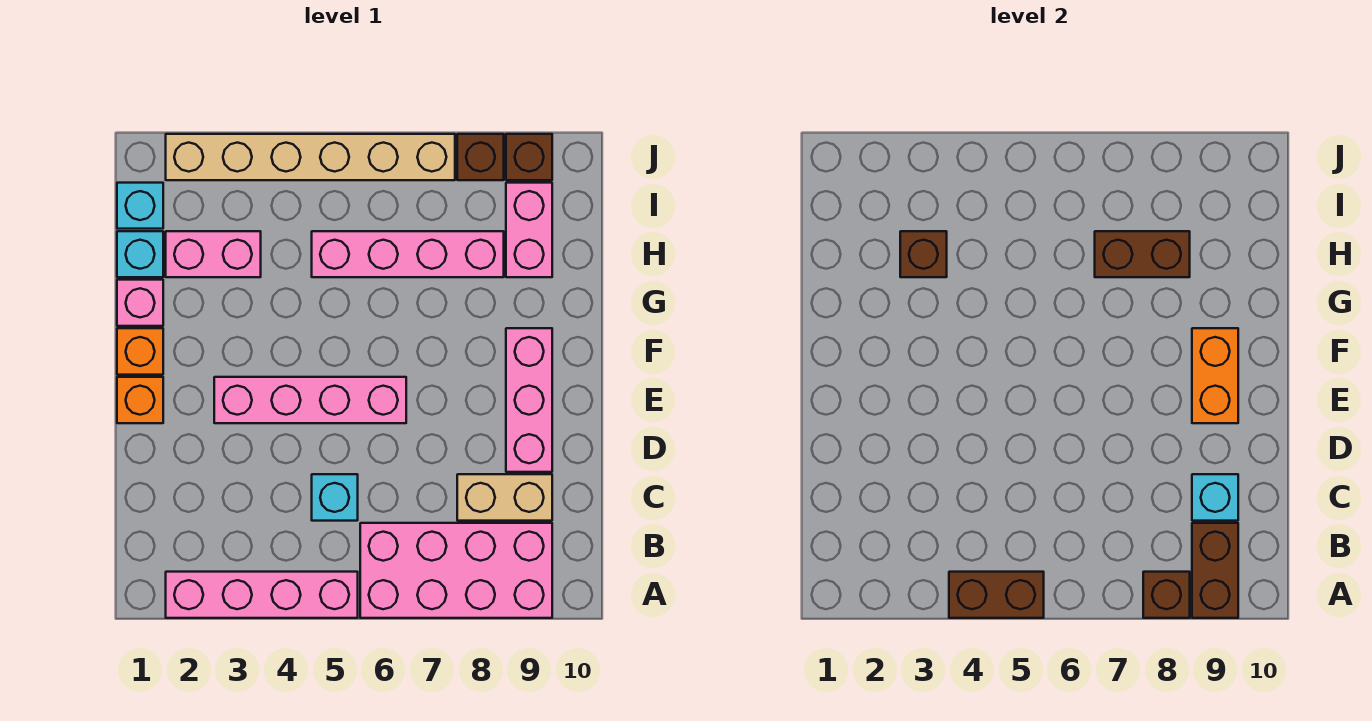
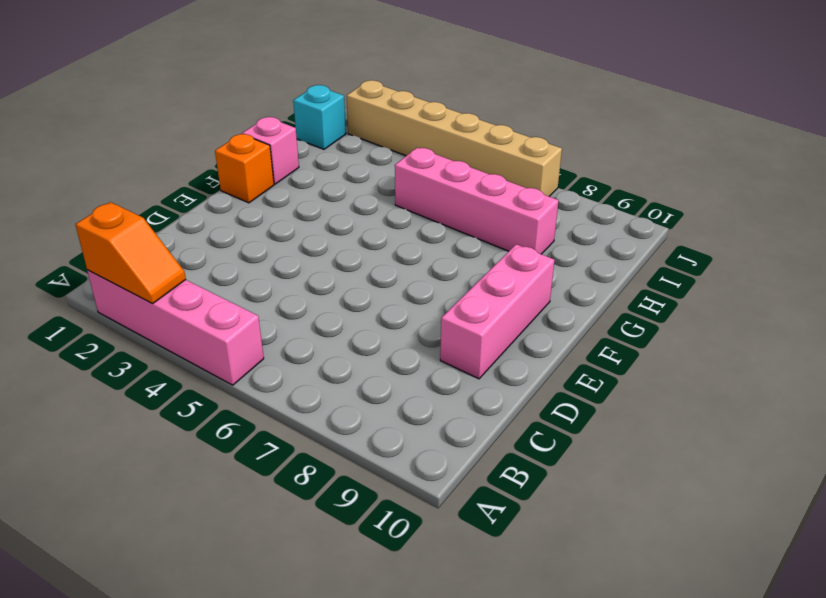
orange slope A2:A3 level 2 top 2 -> none
none -> pink brick A6:B9 level 1
none -> cyan brick C5 level 1
none -> tan brick C8:C9 level 1

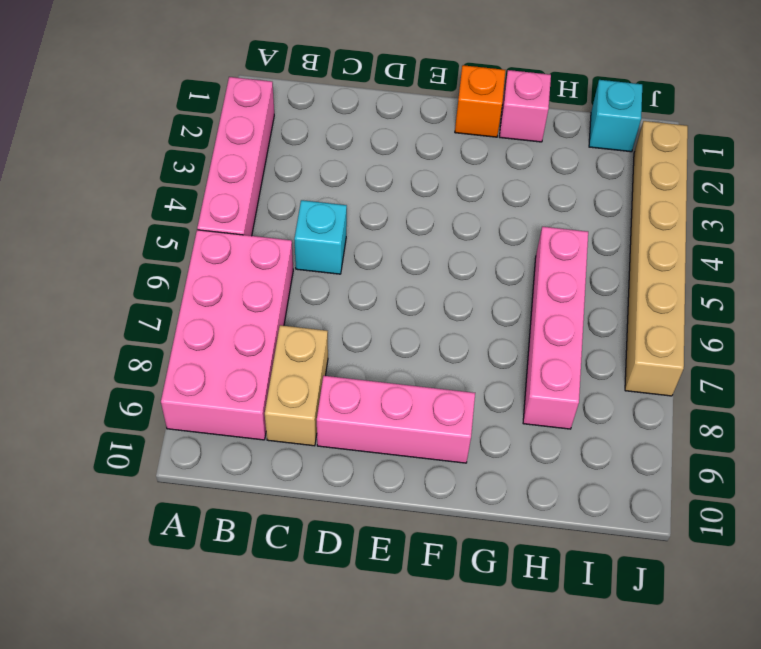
none -> orange brick E1 level 1
none -> pink brick E3:E6 level 1
none -> cyan brick H1 level 1

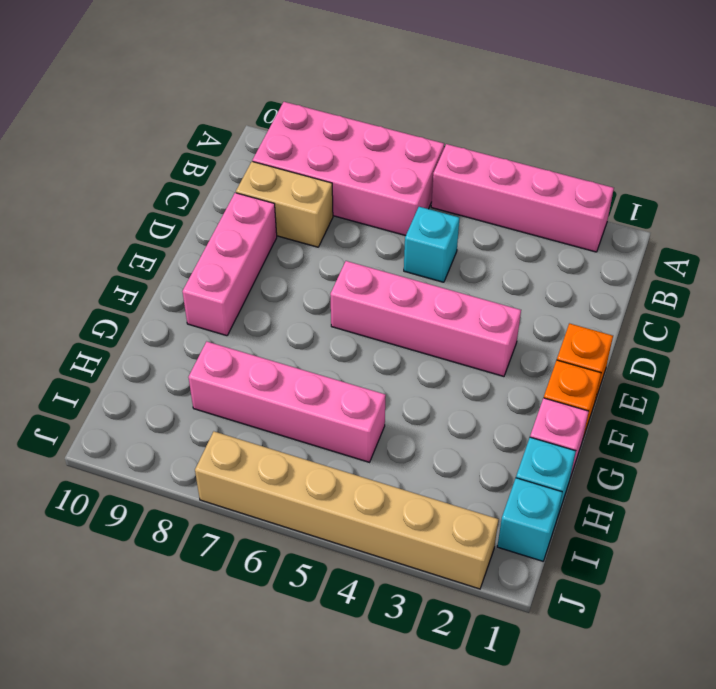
none -> pink brick H2:H3 level 1
none -> pink brick H9:I9 level 1
none -> brown brick J8 level 1

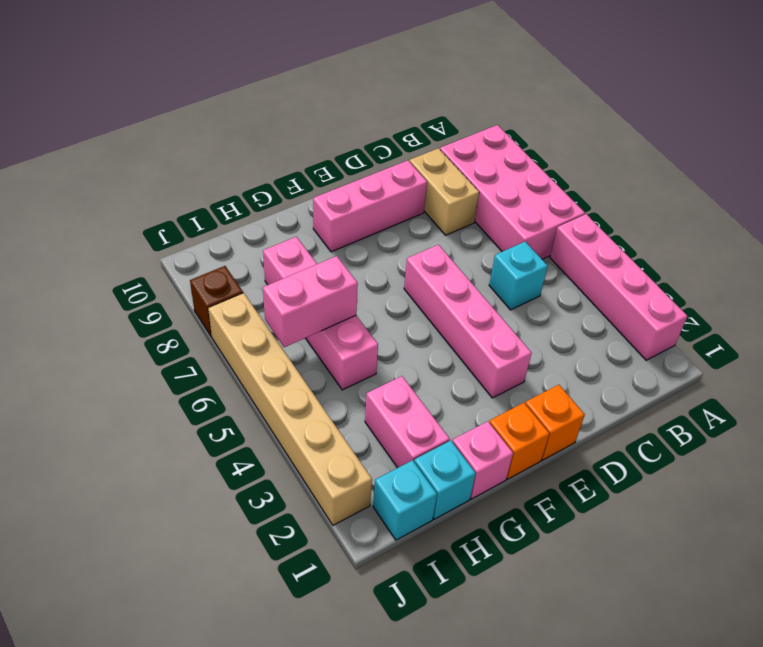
pink brick H6:I6 level 2 -> pink brick H9:I9 level 1
none -> brown brick J9 level 1
none -> brown brick A4:A5 level 2
none -> brown brick A8 level 2

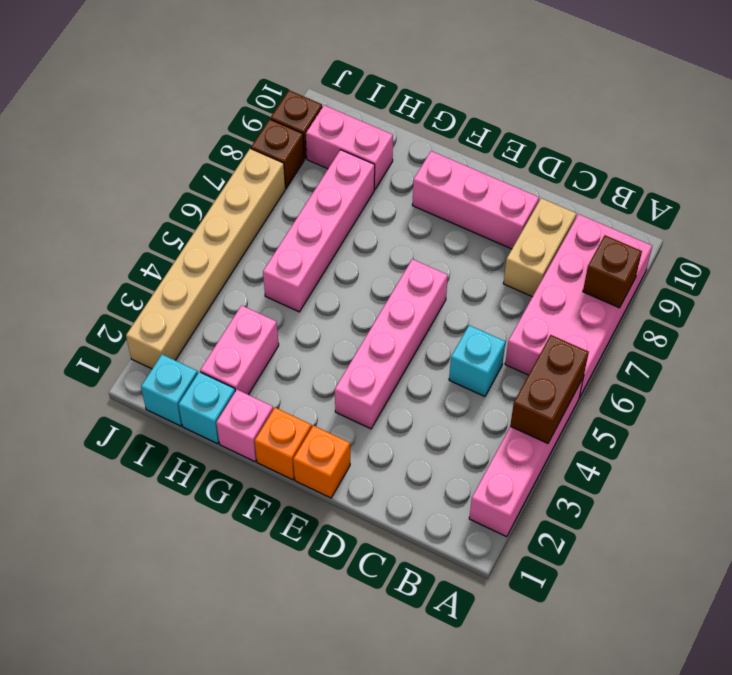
none -> brown brick A9:B9 level 2
none -> cyan brick C9 level 2
none -> orange brick E9:F9 level 2

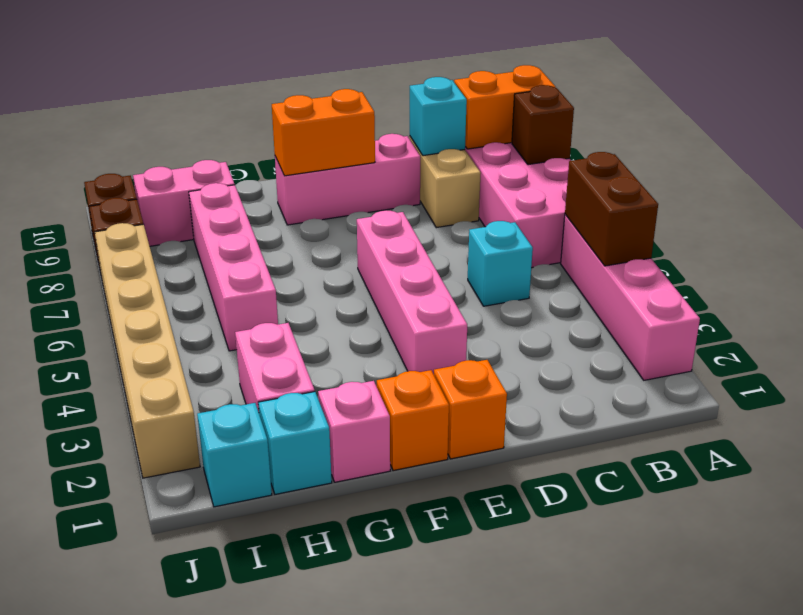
orange brick A9:B9 level 2 -> brown brick A9:B9 level 2
none -> brown brick H3 level 2
none -> brown brick H7:H8 level 2

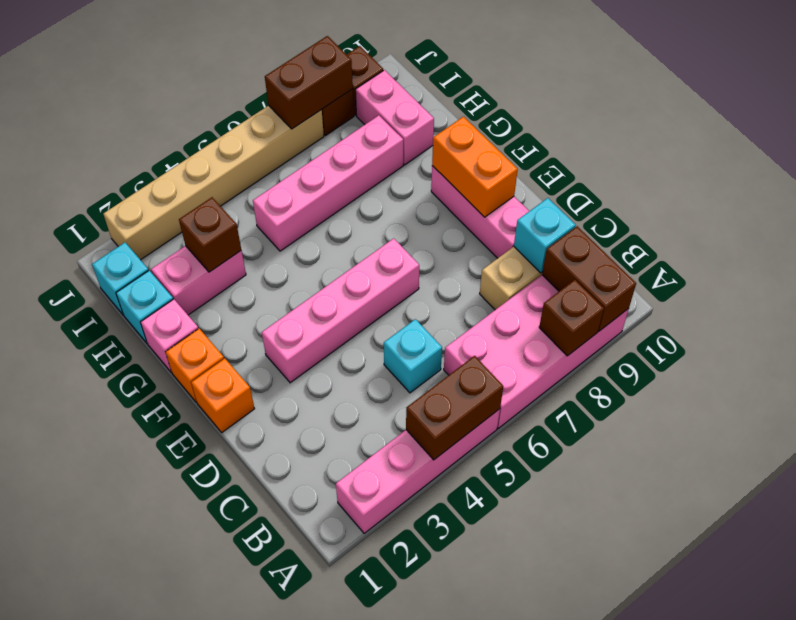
brown brick J7:J8 level 2 -> brown brick H7:H8 level 2

